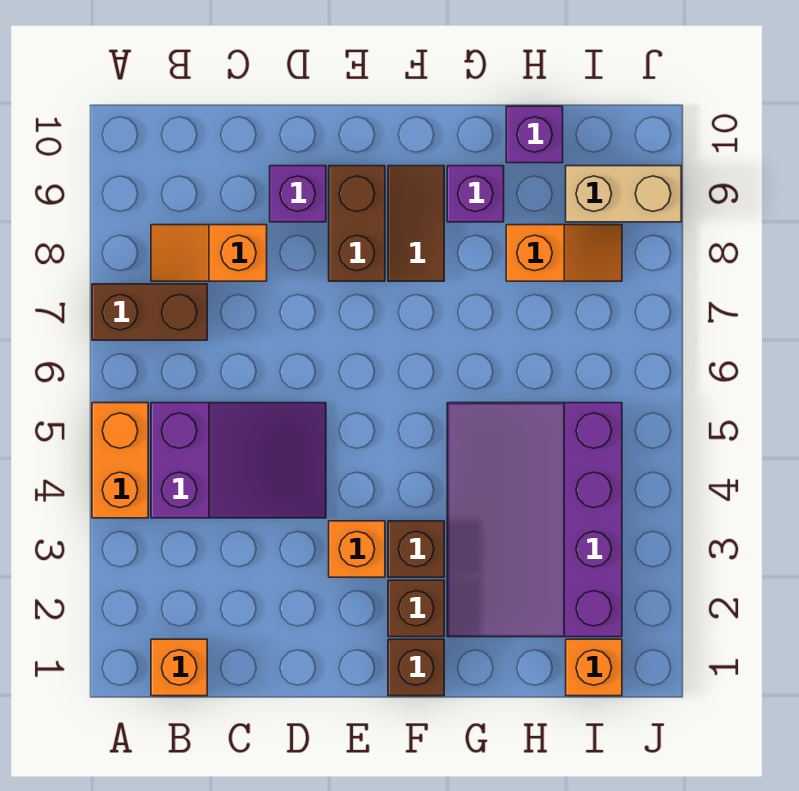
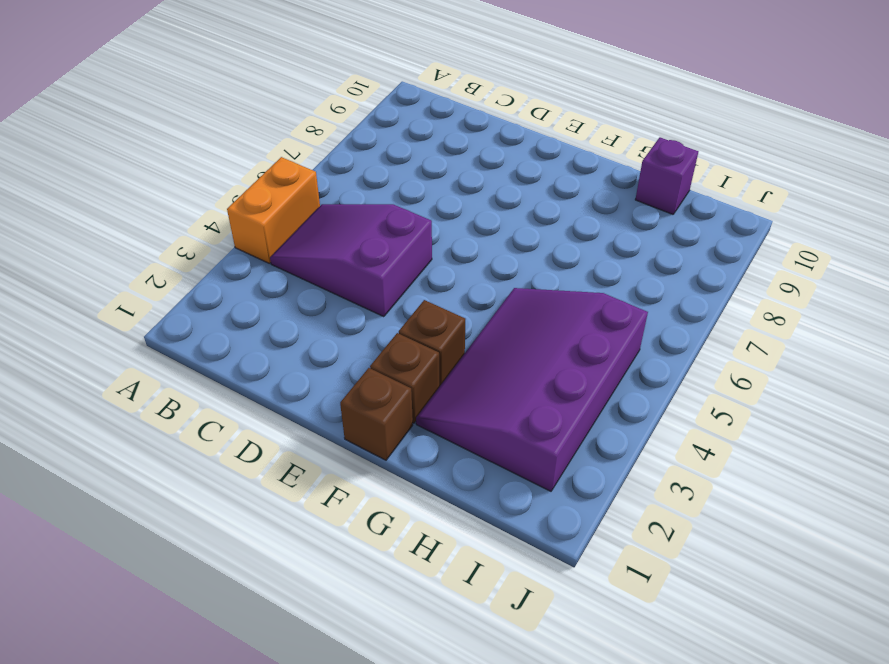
purple slope B4:D5 level 1 top D -> purple slope B4:D5 level 1 top B
none -> brown brick A7:B7 level 1
none -> orange brick B1 level 1
none -> orange slope B8:C8 level 1 top C

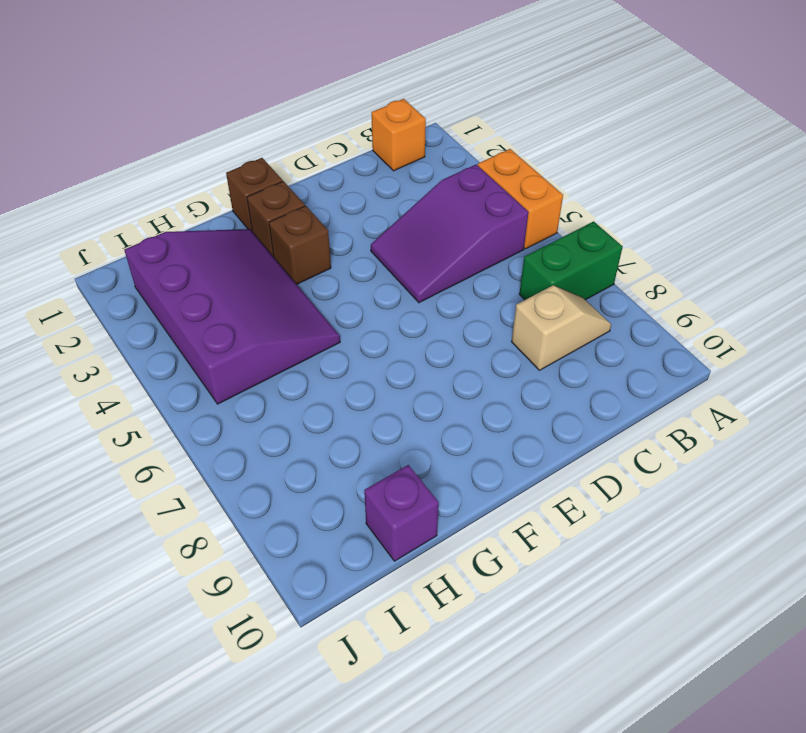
green brick A7:B7 level 1 -> brown brick A7:B7 level 1
tan slope B8:C8 level 1 top C -> orange slope B8:C8 level 1 top C
none -> purple brick D9 level 1
none -> orange brick E3 level 1
none -> brown brick E8:E9 level 1

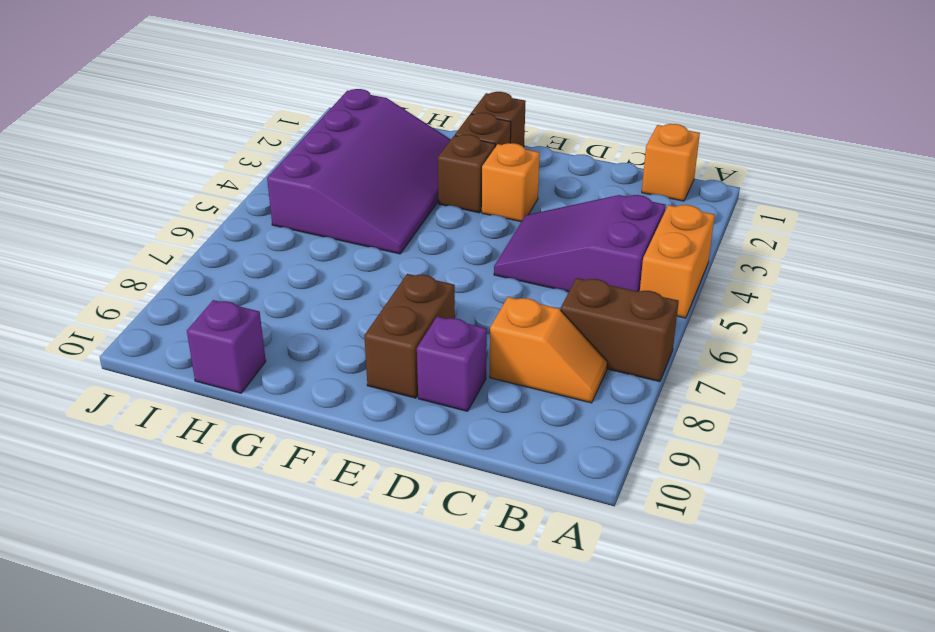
none -> brown tile F8:F9 level 1
none -> purple brick G9 level 1
none -> orange slope H8:I8 level 1 top H

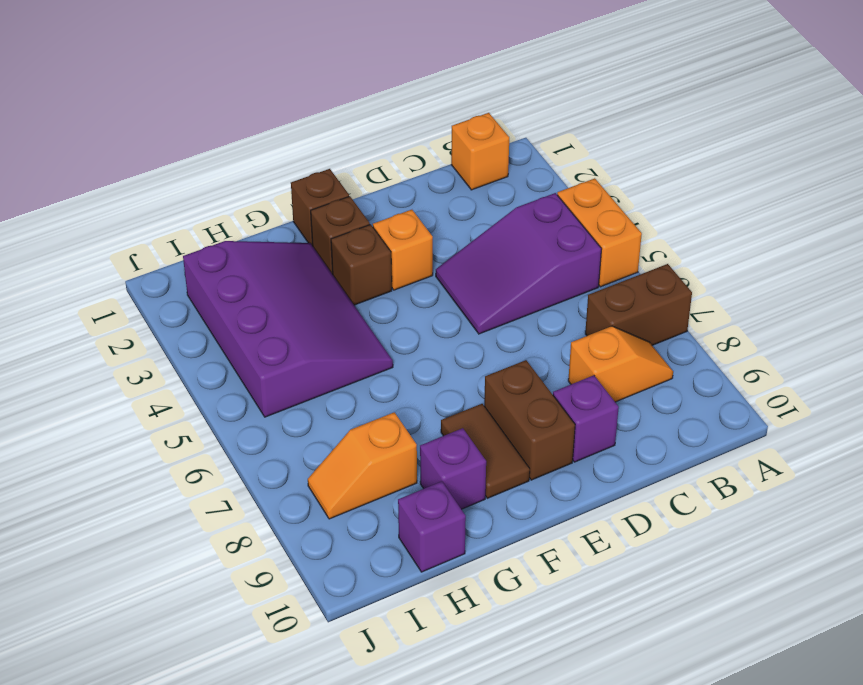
none -> orange brick I1 level 1
none -> tan brick I9:J9 level 1

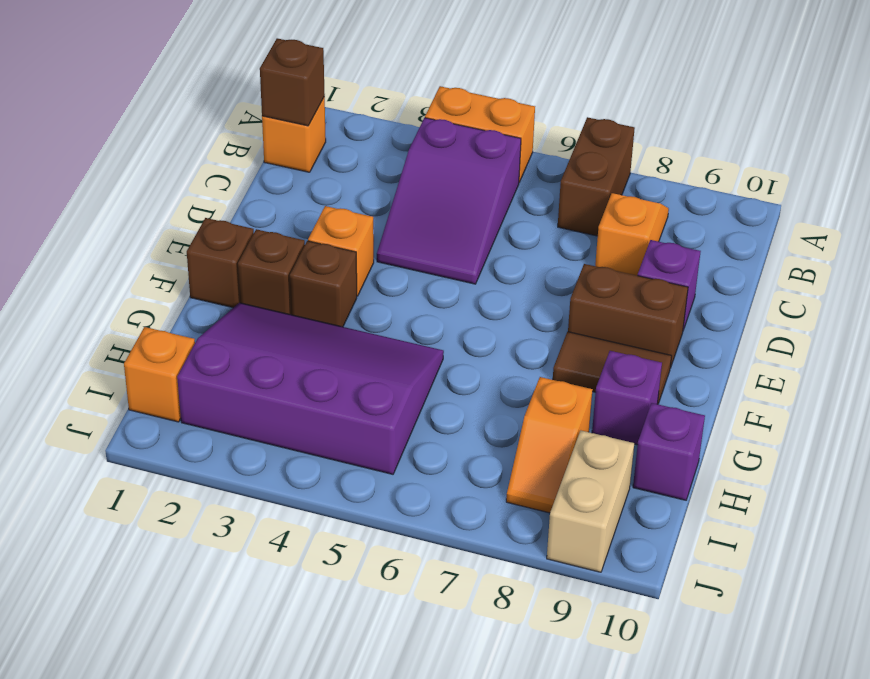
brown brick B1 level 2 -> none

